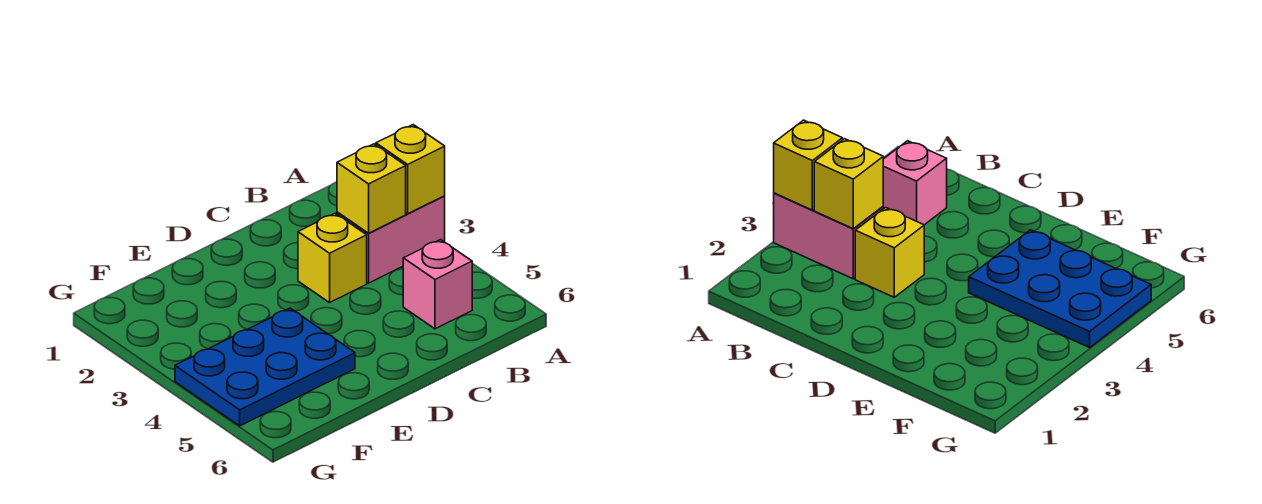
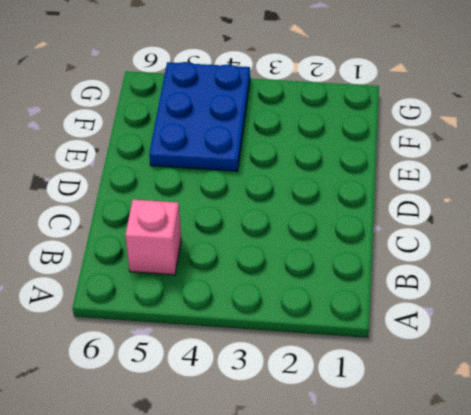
none -> pink brick A3:B3 level 1
none -> yellow brick C3 level 1

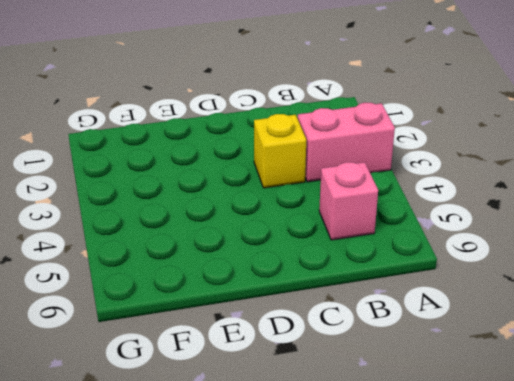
none -> blue plate E4:G5 level 1
none -> yellow brick A3 level 2

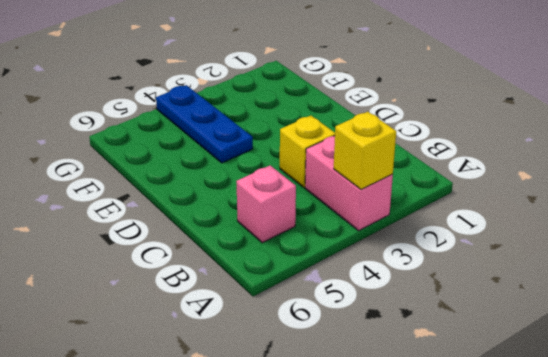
blue plate E4:G4 level 1 -> blue plate E4:G5 level 1
none -> yellow brick B3 level 2

